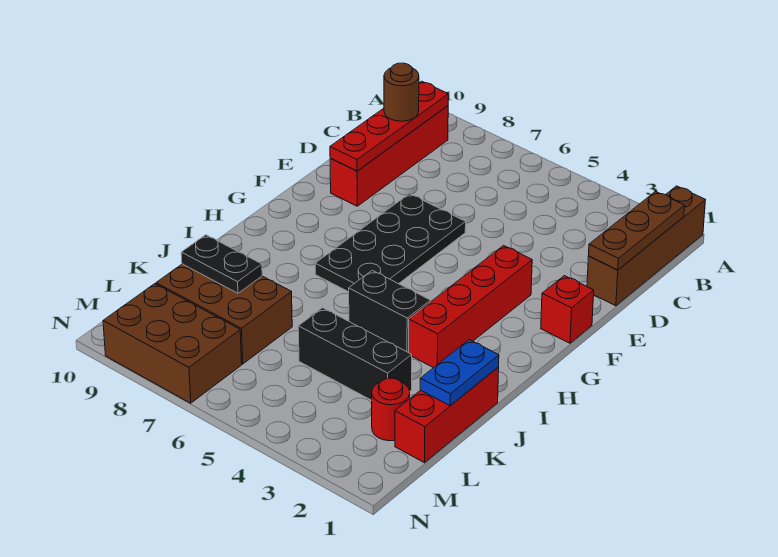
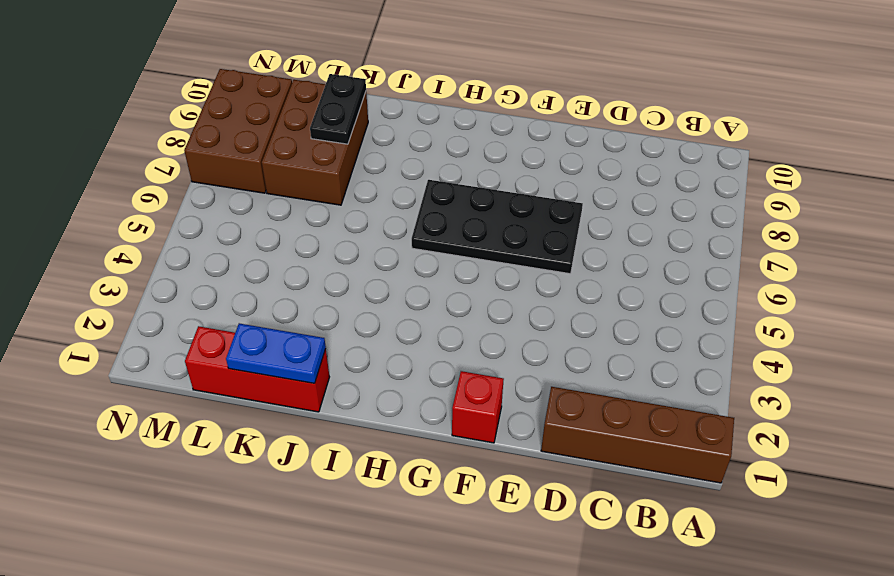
none -> red brick B9:E9 level 1
none -> red brick F3:I3 level 1
none -> black brick I4:I5 level 1

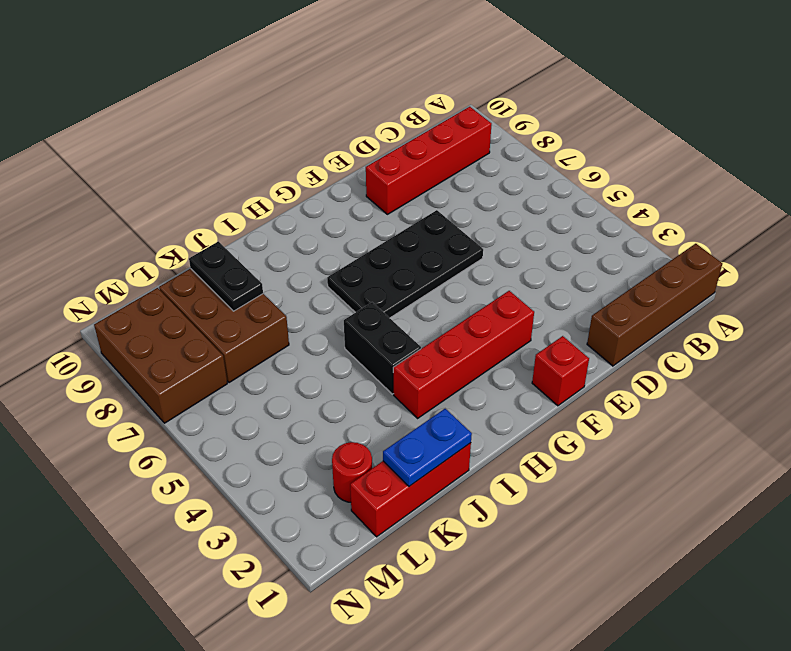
none -> black brick K3:K5 level 1
none -> brown plate B1:D1 level 2
none -> red plate B9:E9 level 2

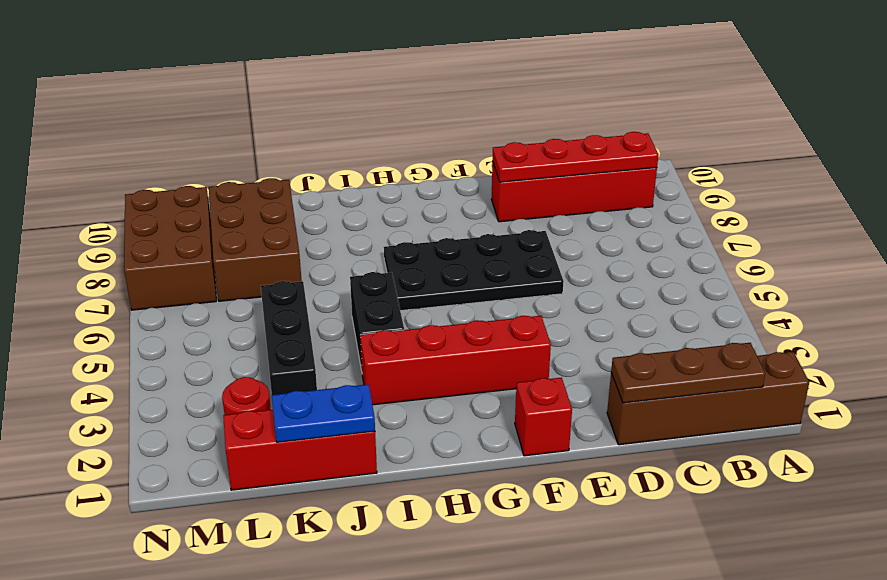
none -> black plate K8:K9 level 2
none -> brown round brick C9 level 3

